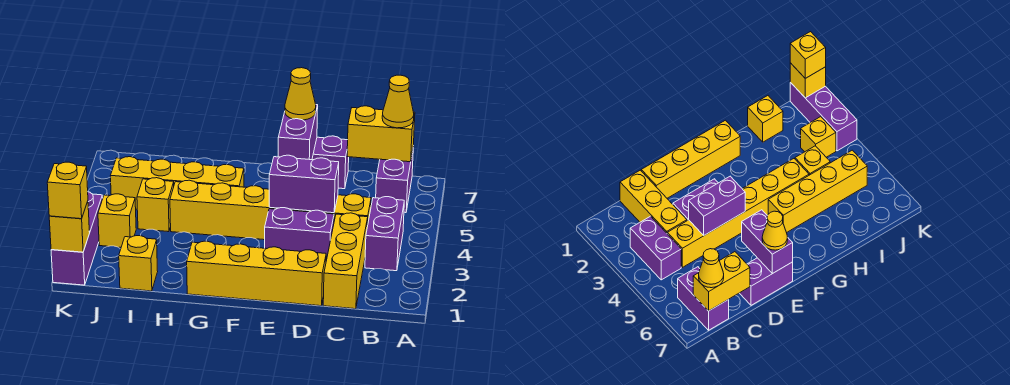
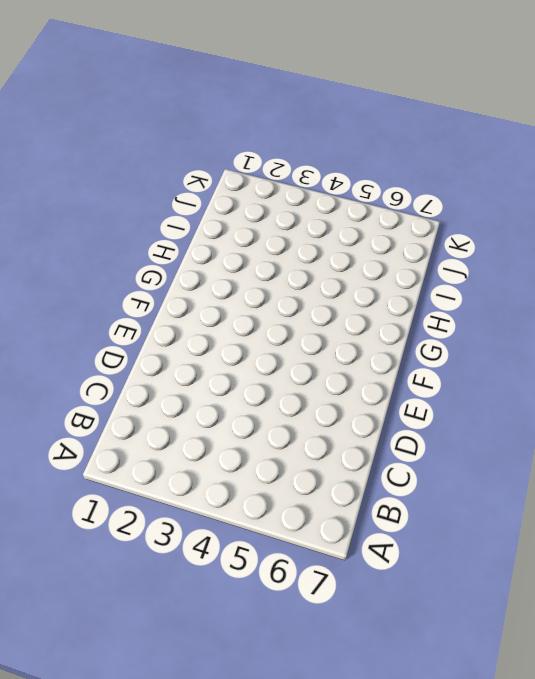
none -> purple brick B3:B4 level 1
none -> purple brick B6:B7 level 1
none -> yellow brick C1:C3 level 1

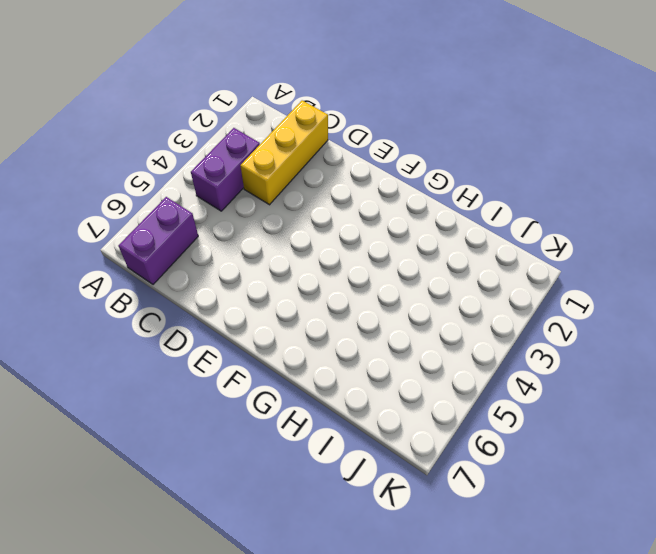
none -> yellow brick C4:H4 level 1
none -> yellow brick D1:G1 level 1
none -> purple brick D3:E3 level 1

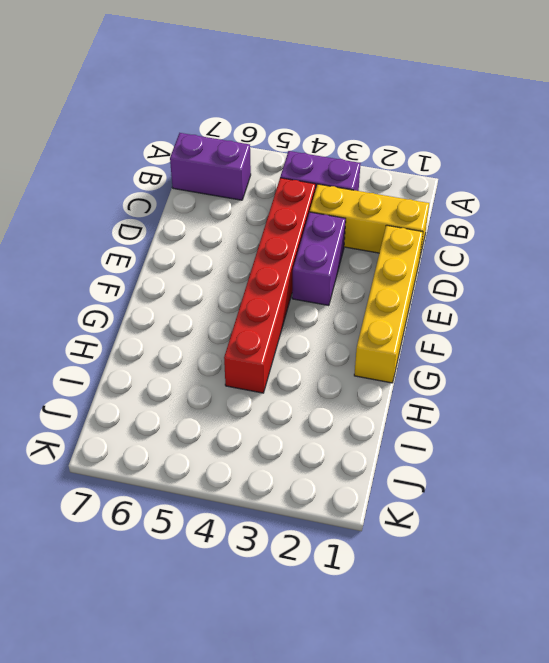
red brick C4:H4 level 1 -> yellow brick C4:H4 level 1
none -> purple brick D7:E7 level 1
none -> yellow brick G5:J5 level 1
none -> yellow brick I1 level 1

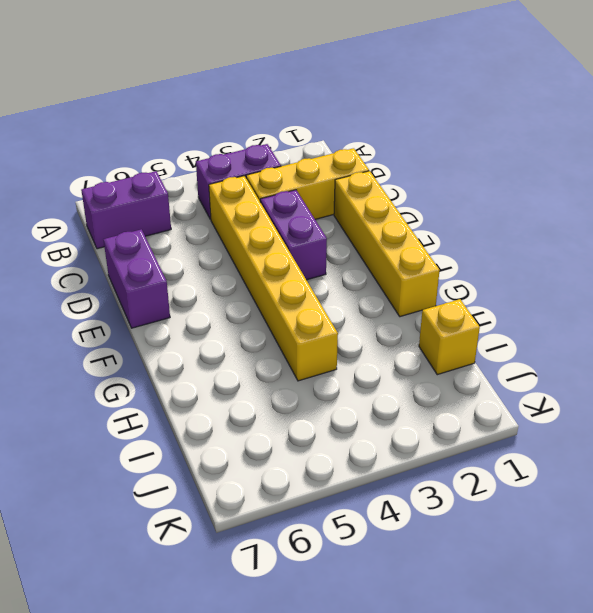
none -> yellow brick G5:J5 level 1
none -> yellow brick I4 level 1
none -> yellow brick J3 level 1

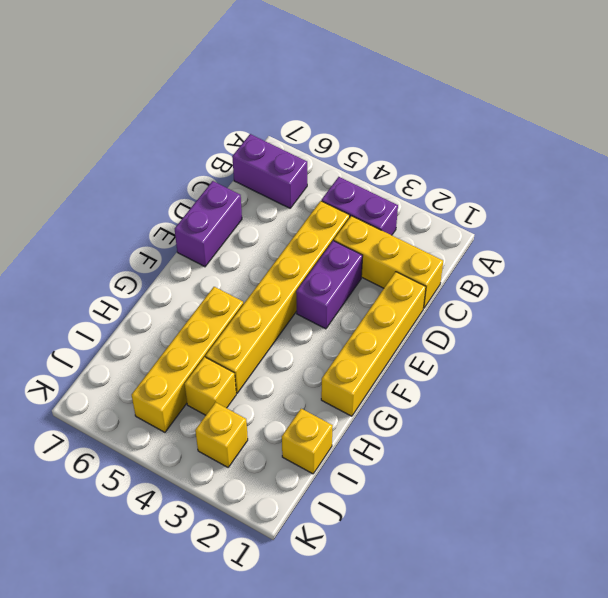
none -> purple brick K1:K3 level 1
none -> yellow brick B7:C7 level 2
none -> purple brick D4:E4 level 2

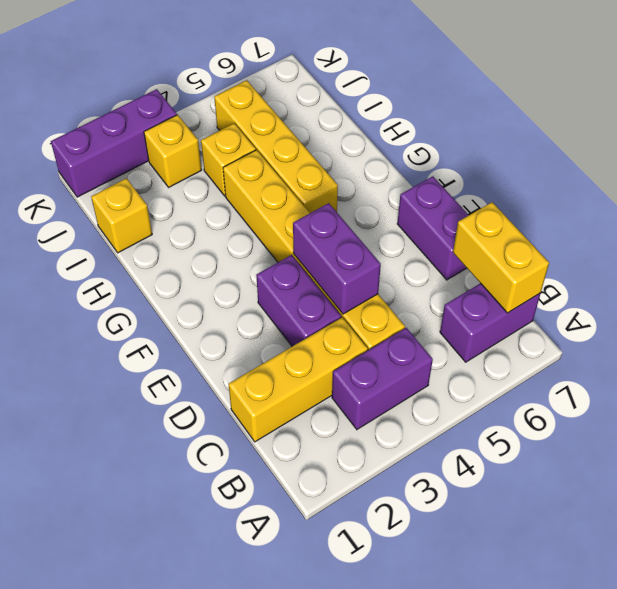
none -> yellow brick D1:G1 level 1
none -> purple brick E6:E7 level 2
none -> yellow brick K1 level 2

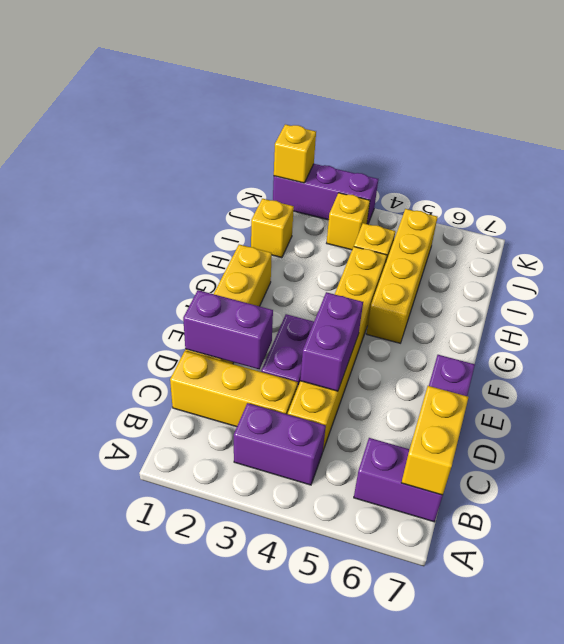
purple brick D1:D2 level 2 -> purple brick E6:E7 level 2
none -> yellow cone B7 level 3
none -> yellow cone E7 level 3
none -> yellow brick K1 level 3

